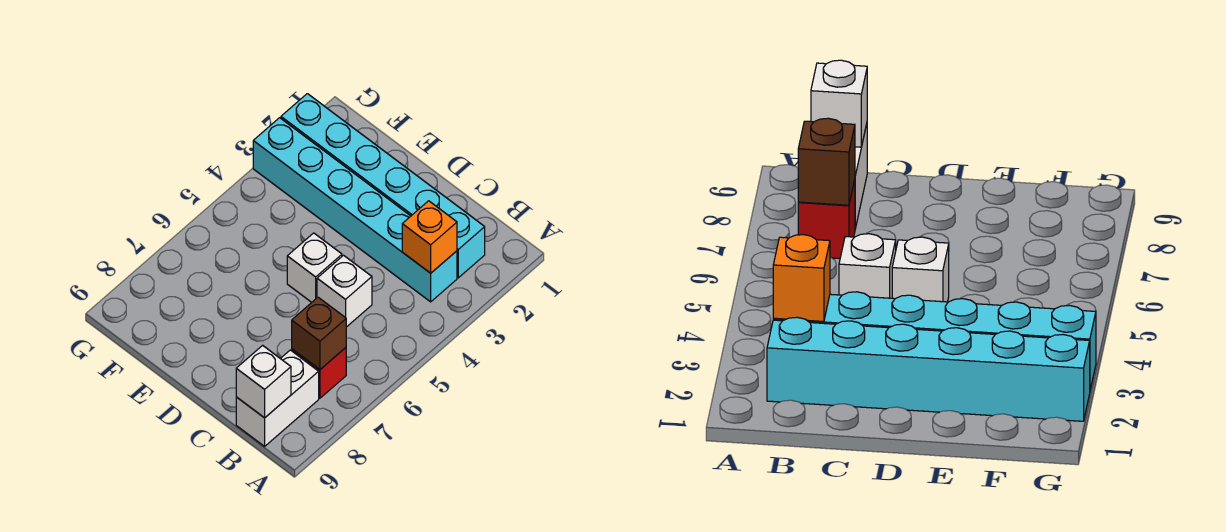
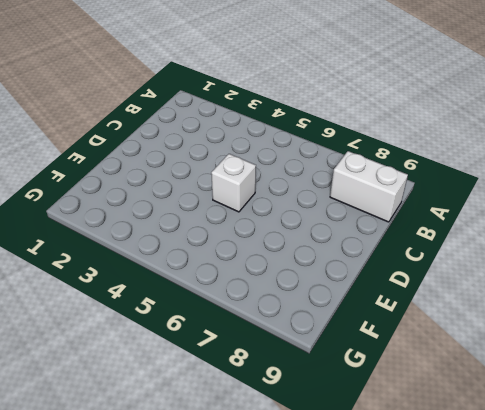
none -> cyan brick B2:G2 level 1
none -> cyan brick B3:G3 level 1

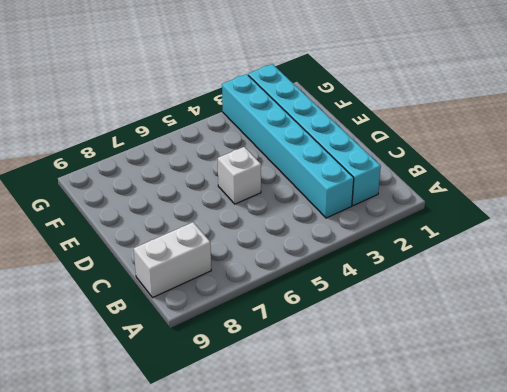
none -> red brick B7 level 1
none -> white brick C5 level 1

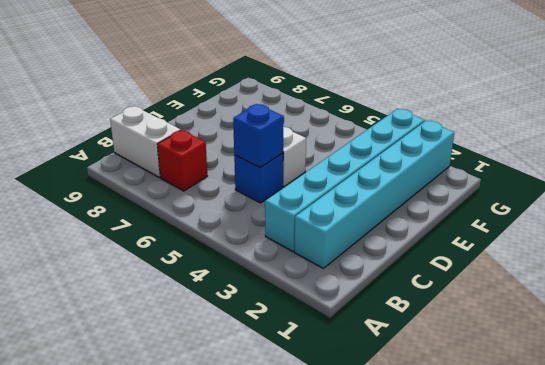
blue brick C5 level 1 -> white brick C5 level 1
blue brick C5 level 2 -> none
none -> orange brick B3 level 2
none -> brown brick B7 level 2

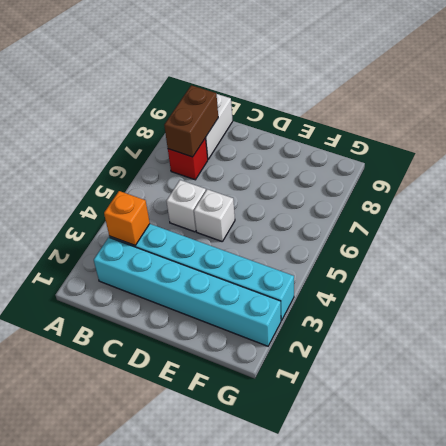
brown brick B7:B8 level 2 -> brown brick B7 level 2
none -> white brick B9 level 2

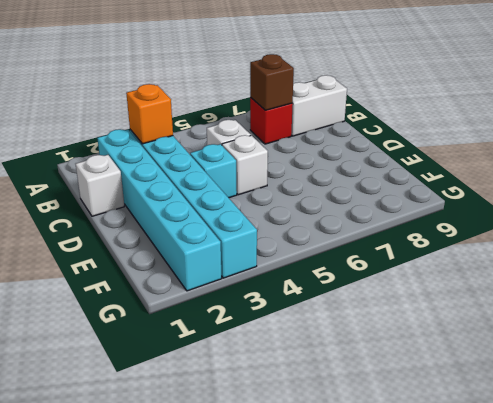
white brick C1 level 1 -> white brick B9 level 2
cyan brick D4 level 1 -> none

